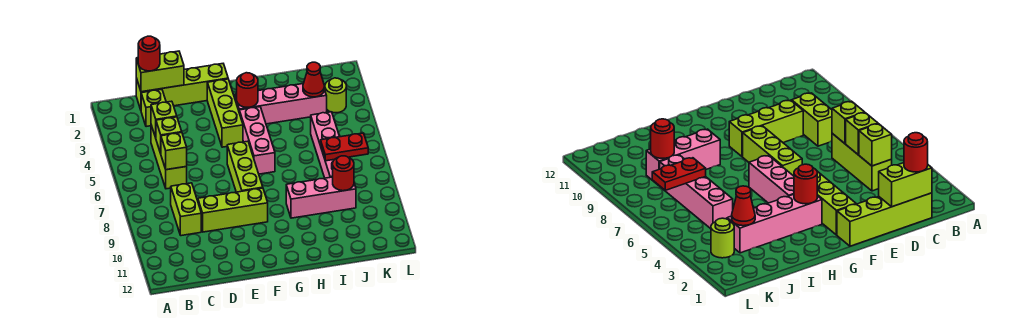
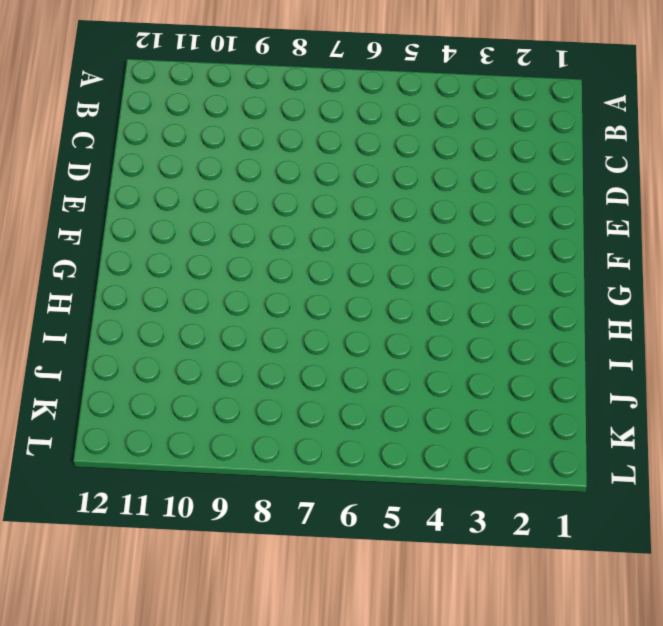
none -> lime brick C1:F1 level 1
none -> lime brick C2 level 1
none -> lime brick C4:C6 level 1

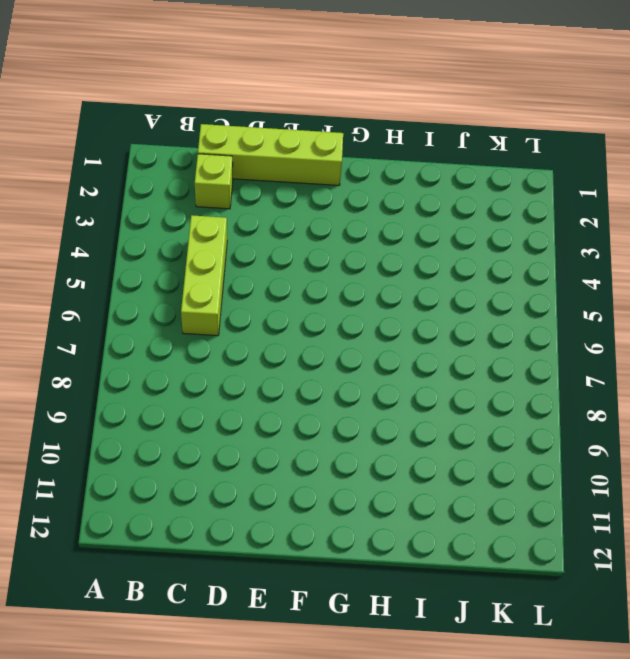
none -> lime brick C8:C9 level 1
none -> lime brick D9:F9 level 1
none -> lime brick F2:F4 level 1

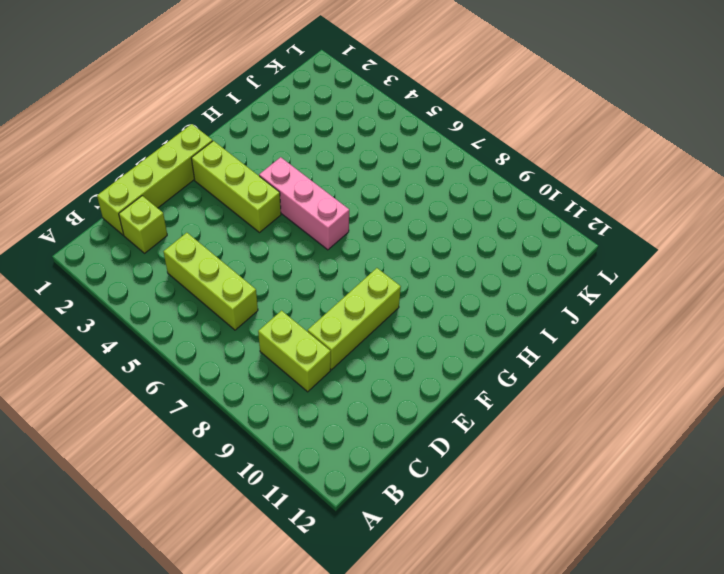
none -> lime brick F6:F8 level 1
none -> pink brick G3:J3 level 1
none -> pink brick H9:J9 level 1

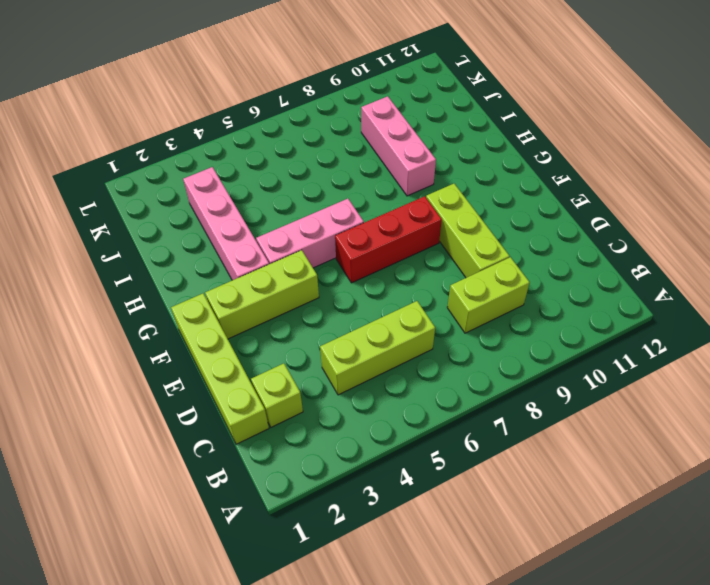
red brick F6:F8 level 1 -> lime brick F6:F8 level 1
none -> pink brick J5:J8 level 1
none -> lime round brick K3 level 1
none -> lime brick C1:D1 level 2

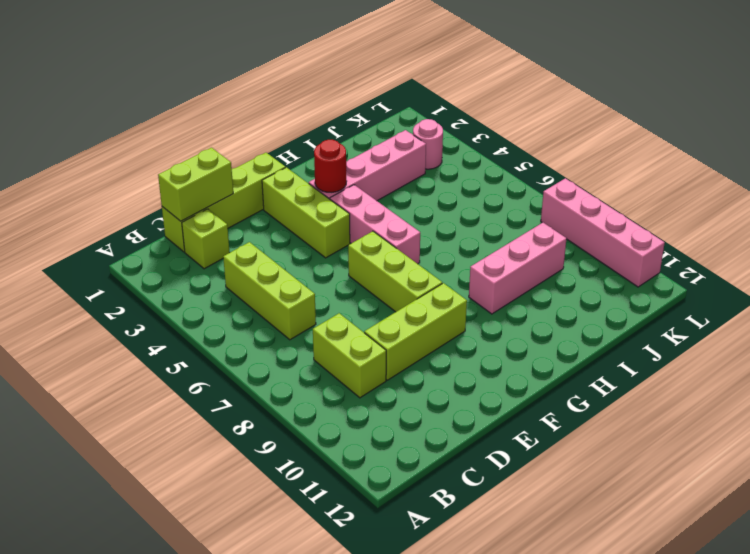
pink round brick K3 level 1 -> lime round brick K3 level 1
pink brick L8:L11 level 1 -> pink brick J5:J8 level 1
none -> lime brick C4 level 2
none -> lime brick C5 level 2
none -> lime brick C6 level 2

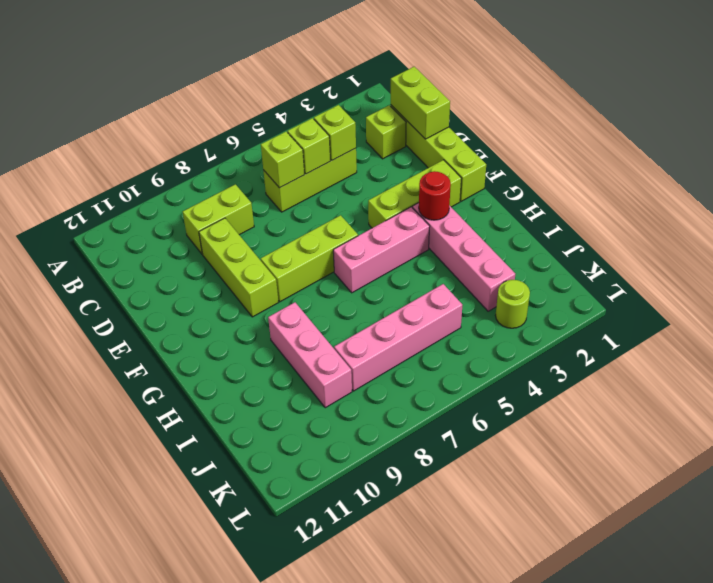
none -> red cone J3 level 2
none -> red plate J7:K7 level 2
none -> red round brick J9 level 2

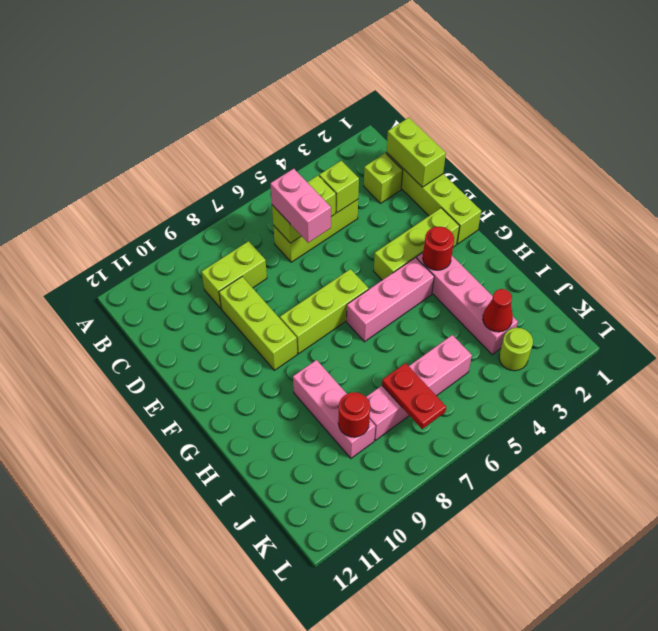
pink brick C6:D6 level 3 -> none
none -> red round brick C1 level 3

